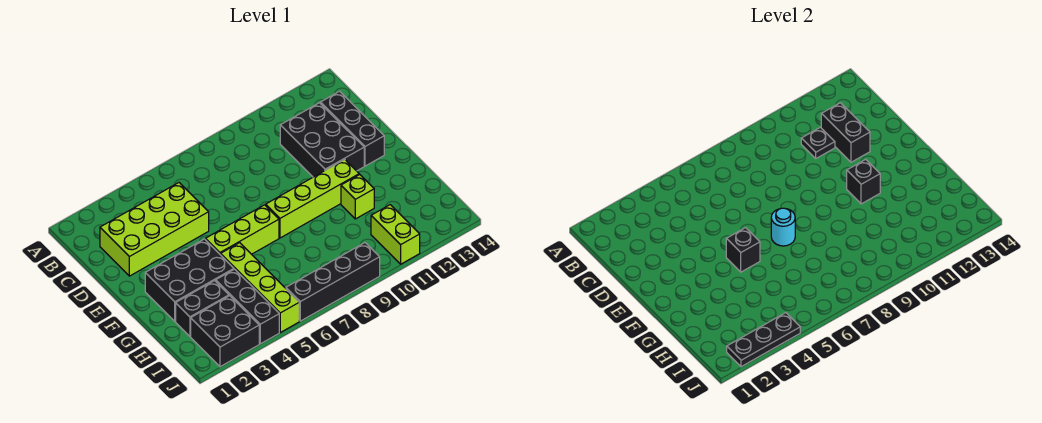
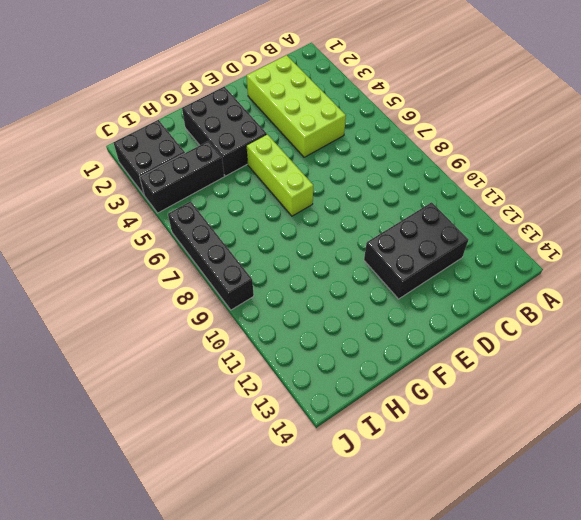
none -> black brick C13:E13 level 1
none -> lime brick F8:F11 level 1
none -> lime brick G5:J5 level 1

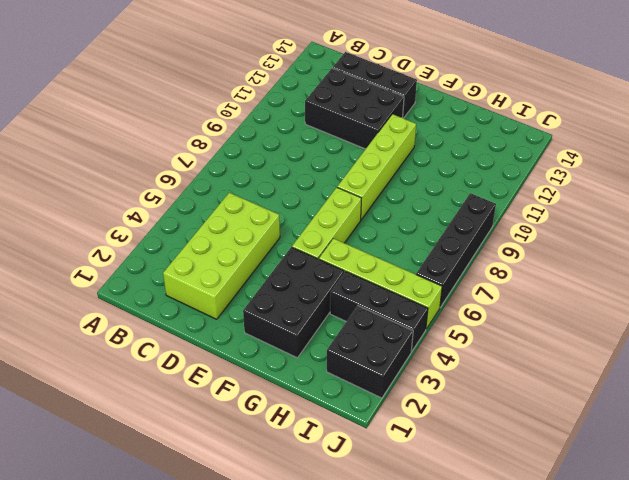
none -> lime brick G11 level 1
none -> black brick H2:H3 level 1
none -> lime brick I11:J11 level 1

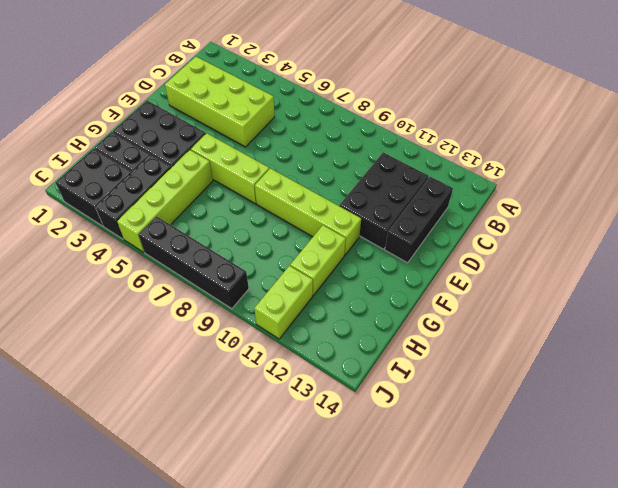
lime brick G11:H11 level 1 -> lime brick G11 level 1
none -> black plate C11 level 2
none -> black brick C12:D12 level 2
none -> black brick F5 level 2

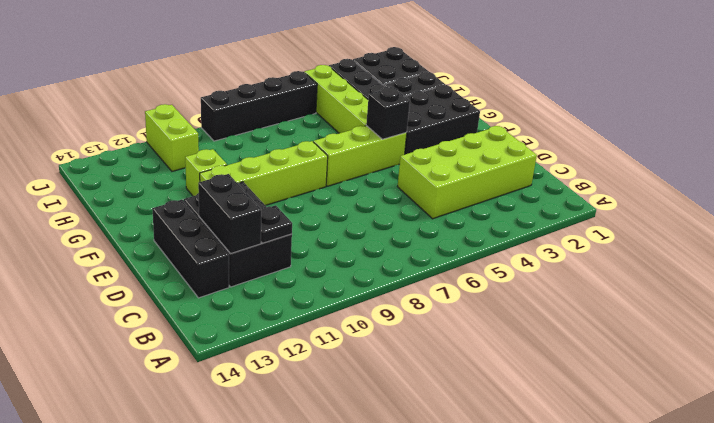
none -> cyan round brick F7 level 2
none -> black brick F11 level 2
none -> black plate J2:J4 level 2

